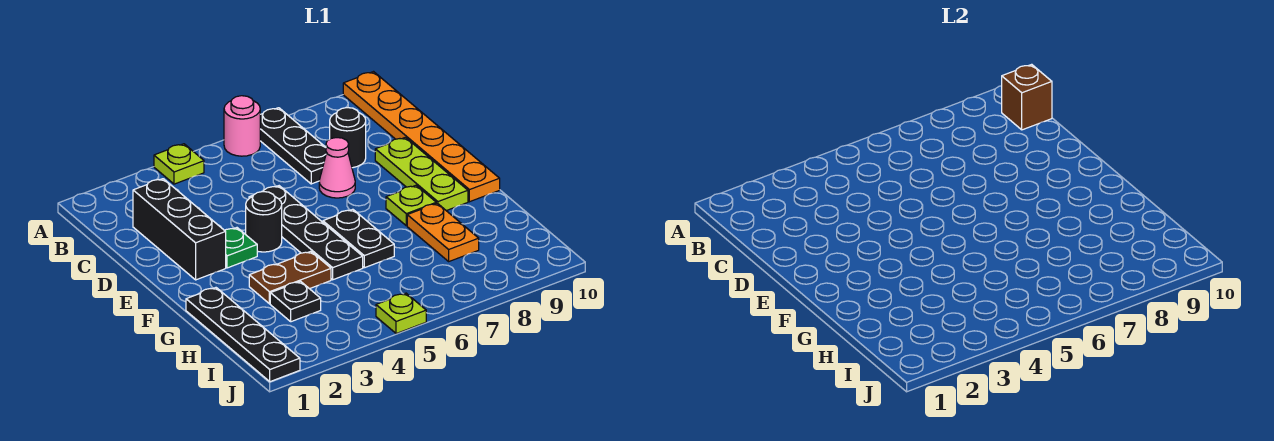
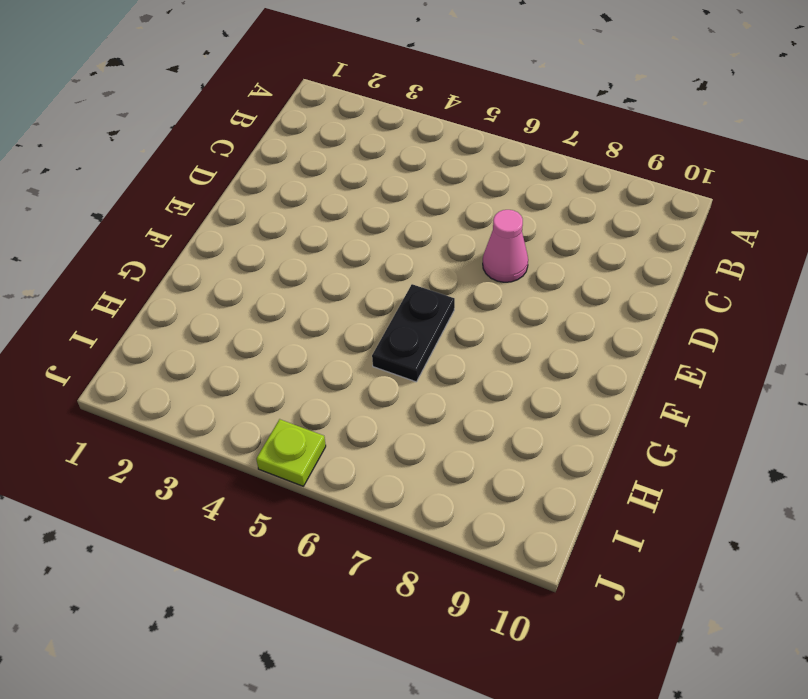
none -> lime plate A4 level 1
none -> pink round brick A6 level 1
none -> black plate A7:C7 level 1

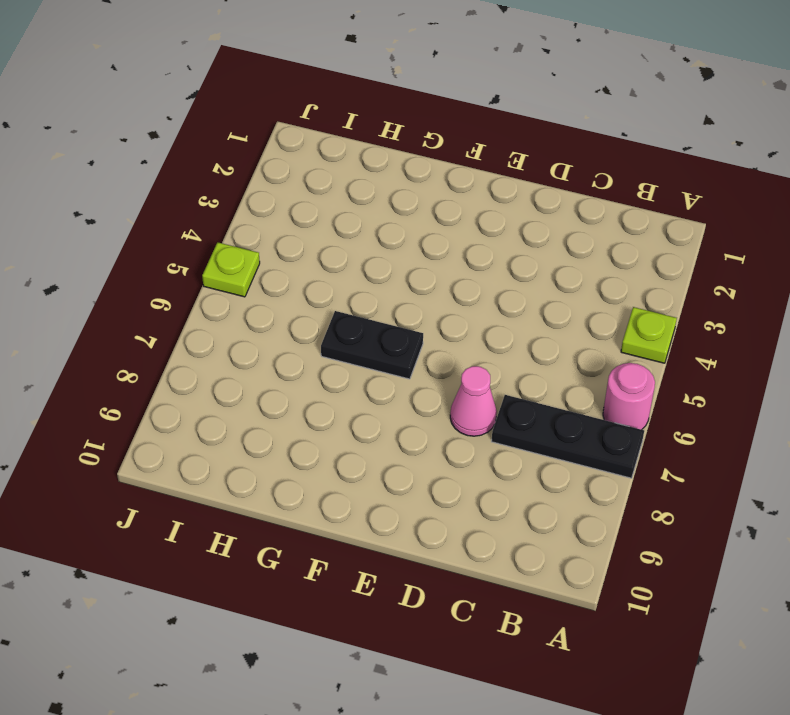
none -> orange plate A10:F10 level 1
none -> black brick C2:E2 level 1
none -> black round brick C8 level 1

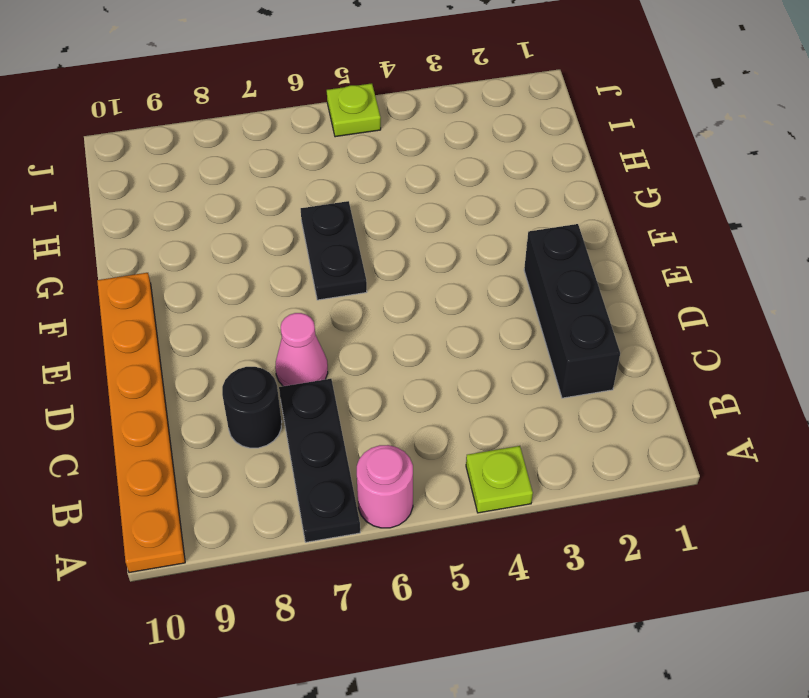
none -> black plate D5:G5 level 1
none -> lime plate D9:F9 level 1
none -> green plate E3 level 1

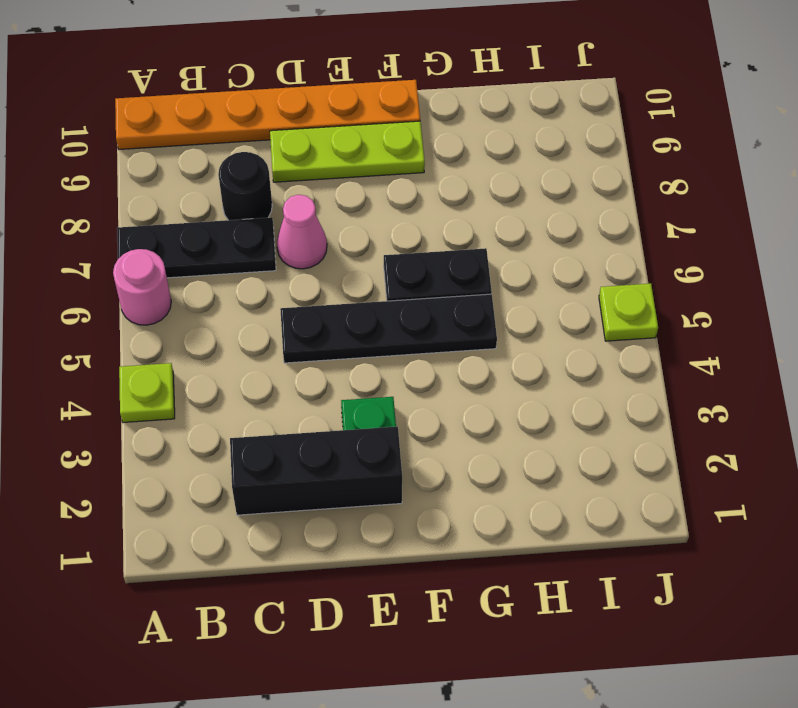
none -> black round brick E4 level 1
none -> lime plate F8 level 1
none -> black plate G1:J1 level 1

